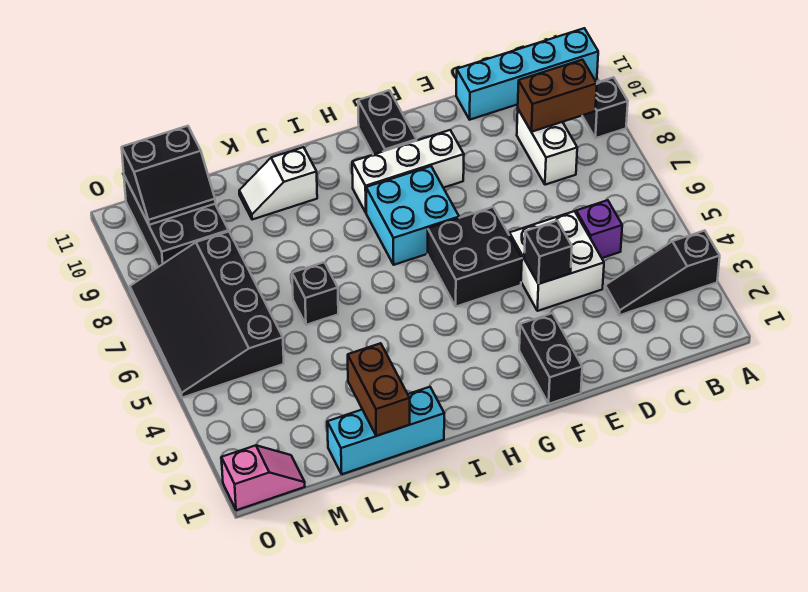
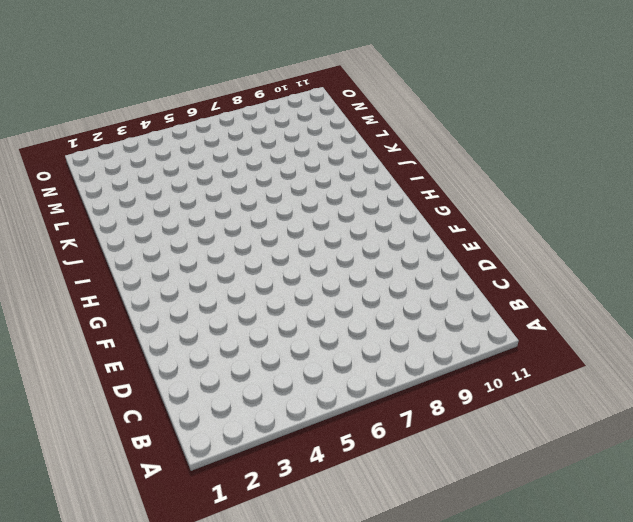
none -> black slope A3:C3 level 1 top A
none -> black brick A9 level 1
none -> cyan brick A11:D11 level 1

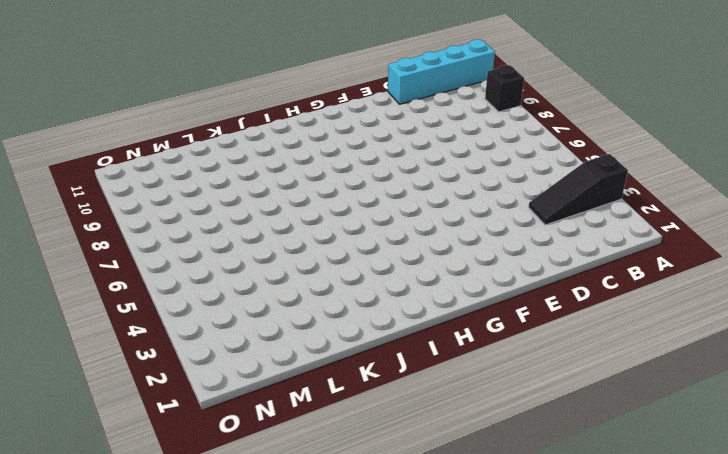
none -> purple brick C5 level 1
none -> white brick C8:C9 level 1
none -> white brick D4:E5 level 1

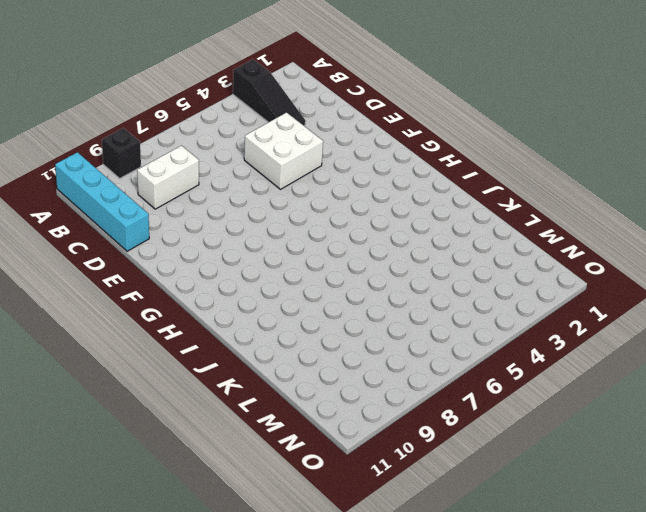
none -> purple brick C5 level 1
none -> black brick F1:F2 level 1
none -> black brick F5:G6 level 1

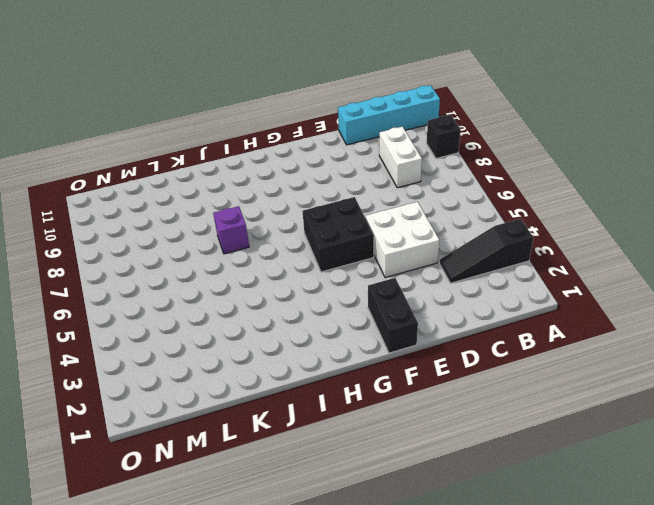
purple brick J7 level 1 -> purple brick C5 level 1
none -> white brick F9:H9 level 1
none -> cyan brick G7:H8 level 1
none -> black brick G10:G11 level 1

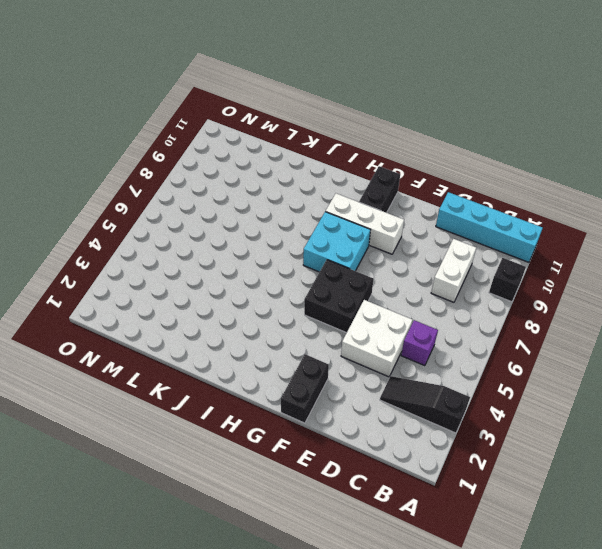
none -> cyan brick J1:L1 level 1
none -> white slope J10:K10 level 1 top J
none -> black brick K6 level 1

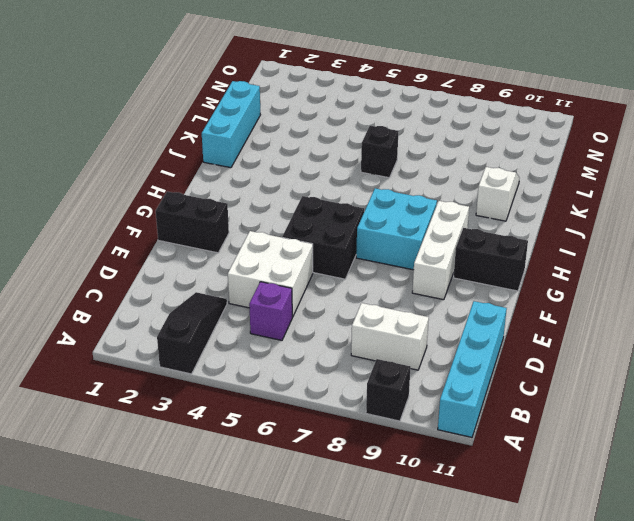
none -> black slope M5:O8 level 1 top M
none -> black brick M9:N11 level 1
none -> pink slope N1:O1 level 1 top O

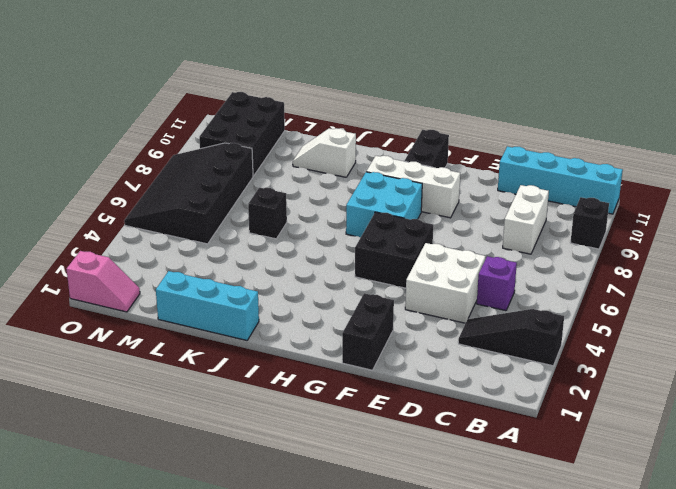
none -> brown brick B9:C9 level 2
none -> black brick E4 level 2
none -> brown brick K1:K2 level 2

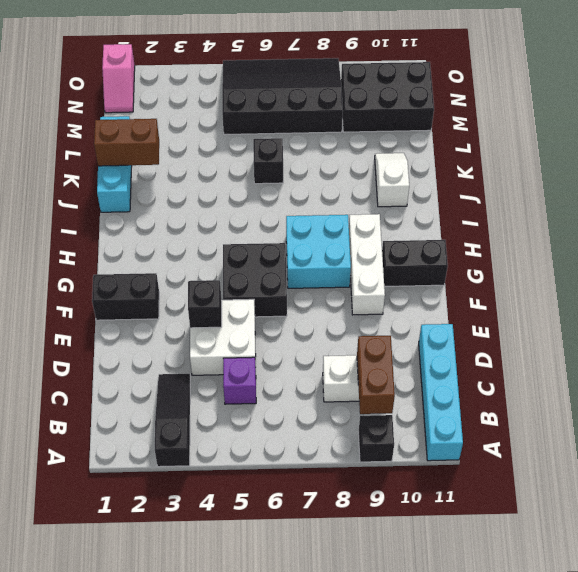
none -> black slope M10:N11 level 2 top 11

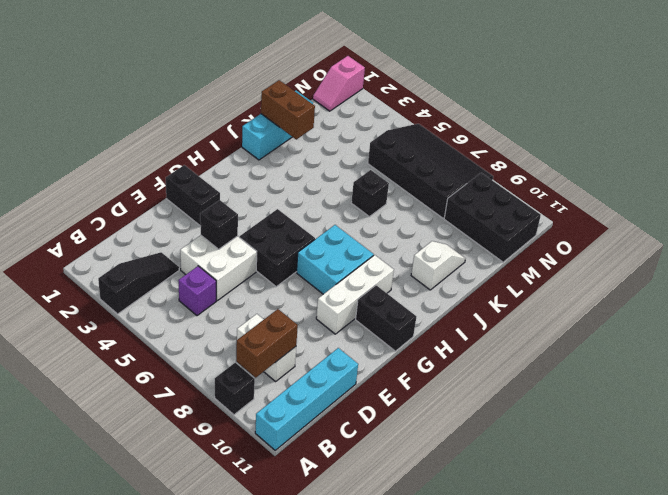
none -> black slope M10:N11 level 2 top 11

